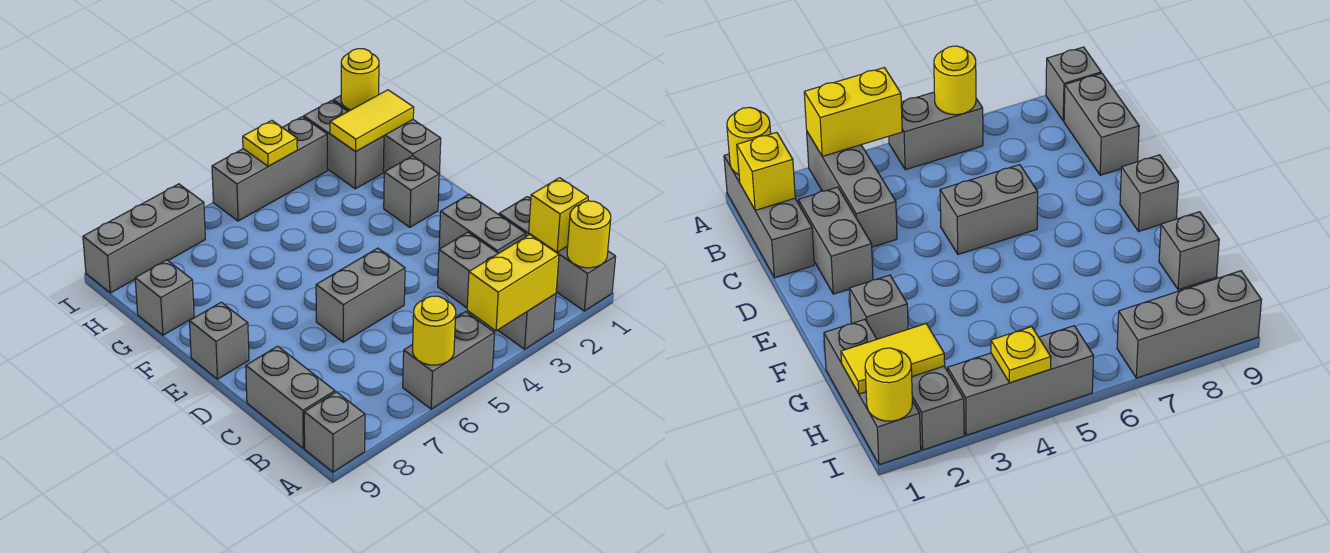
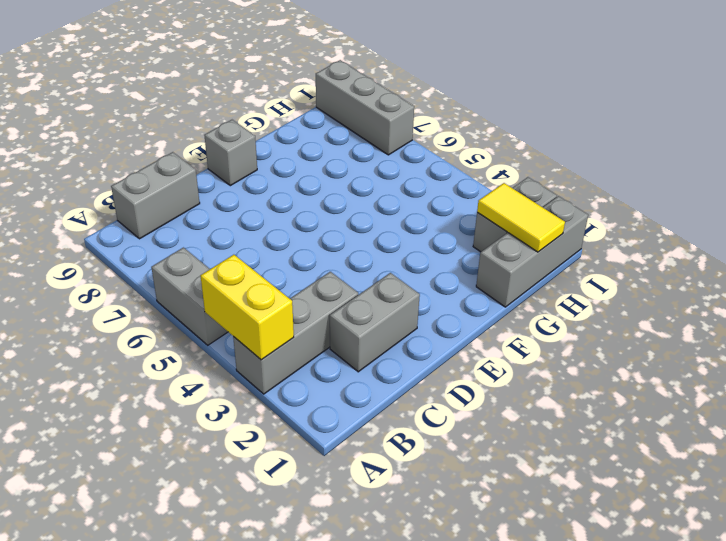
none -> grey brick A1:C1 level 1
none -> grey brick A9 level 1
none -> grey brick D5:D6 level 1

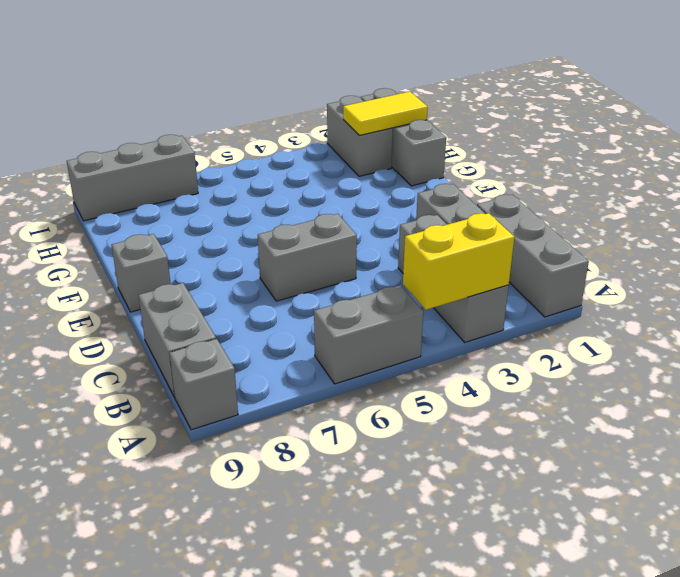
none -> grey brick F2 level 1
none -> grey brick G9 level 1
none -> grey brick I3:I5 level 1

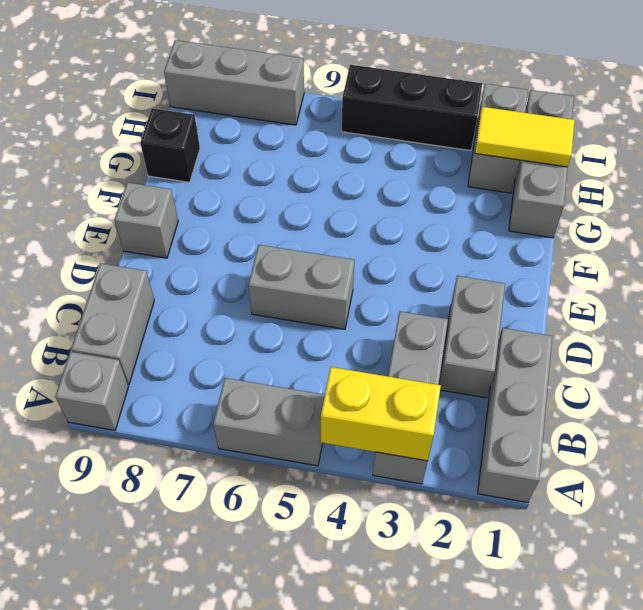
black brick G9 level 1 -> grey brick G9 level 1
black brick I3:I5 level 1 -> grey brick I3:I5 level 1
none -> grey brick F2 level 1
none -> yellow round brick A1 level 2
none -> yellow round brick A6 level 2

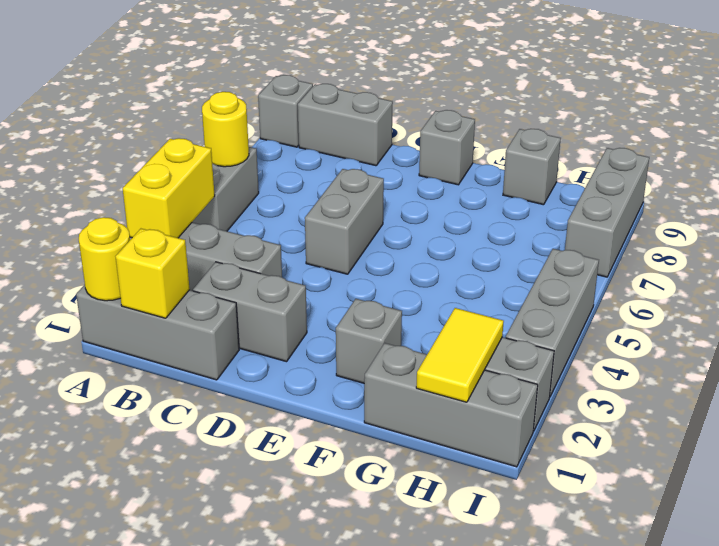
none -> yellow round brick I1 level 2
none -> yellow plate I4 level 2

